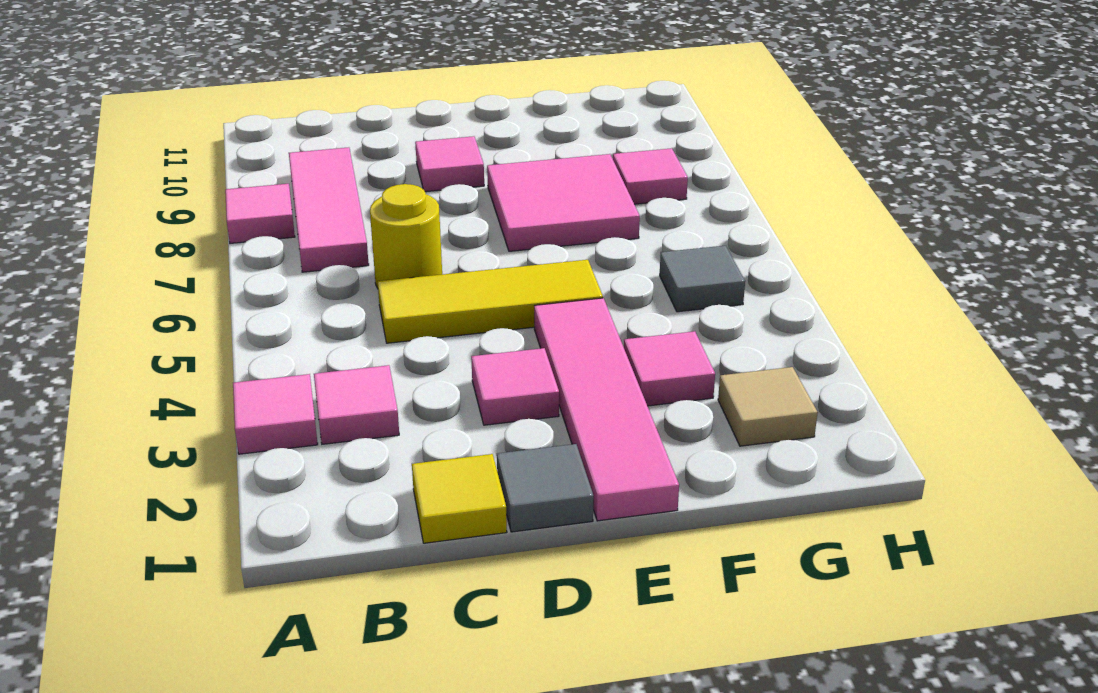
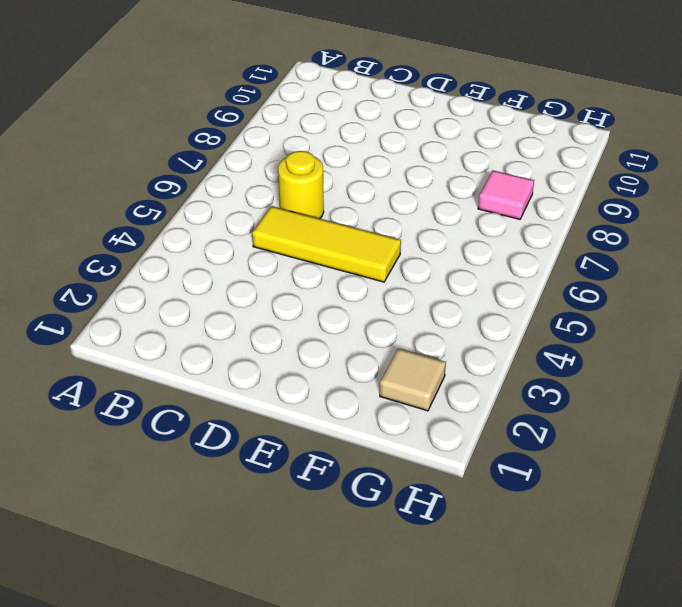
none -> pink tile A3 level 1
none -> pink tile A8 level 1
none -> pink tile B3 level 1

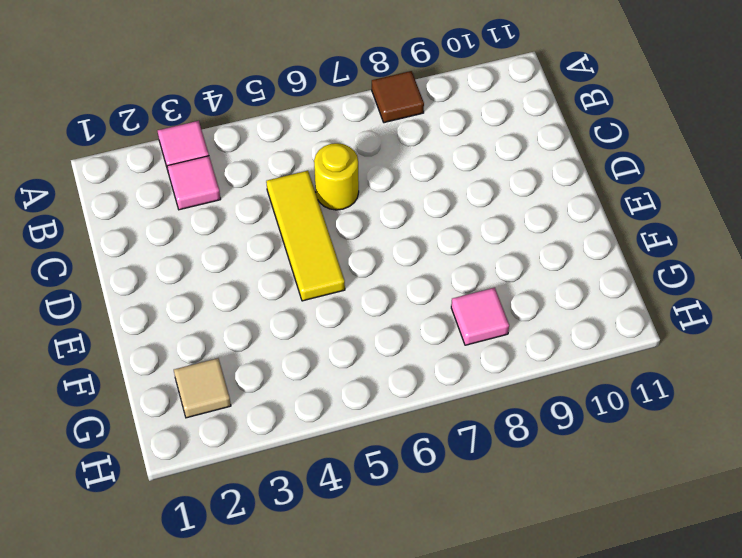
brown tile A8 level 1 -> pink tile A8 level 1
none -> pink tile B7:B9 level 1
none -> yellow tile C1 level 1
none -> grey tile D1 level 1

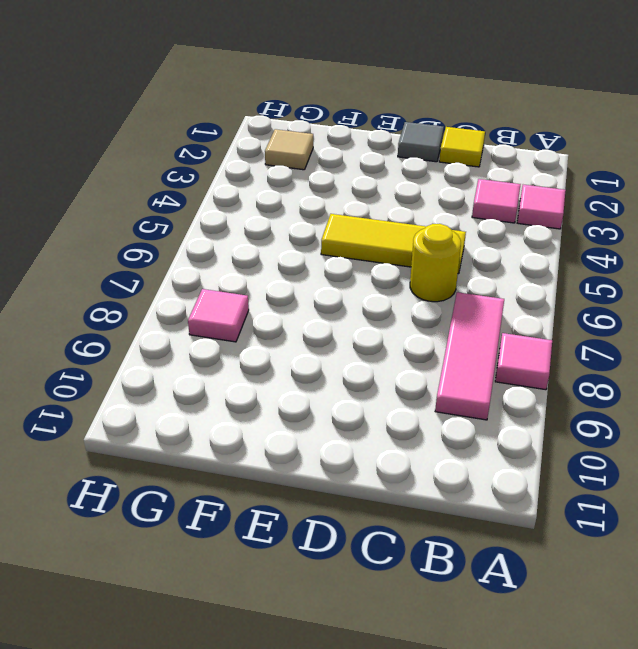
none -> pink tile D3 level 1
none -> pink tile D9 level 1
none -> pink tile E1:E4 level 1

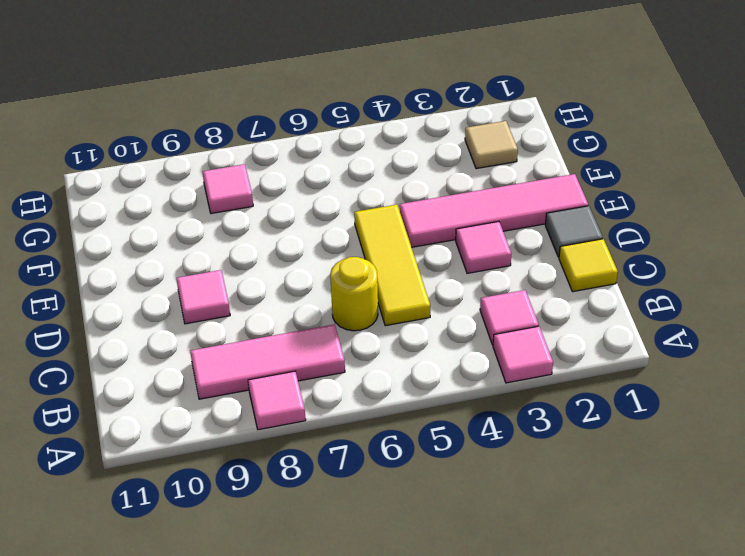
none -> pink tile E7:F8 level 1
none -> pink tile F3 level 1
none -> grey tile G5 level 1

